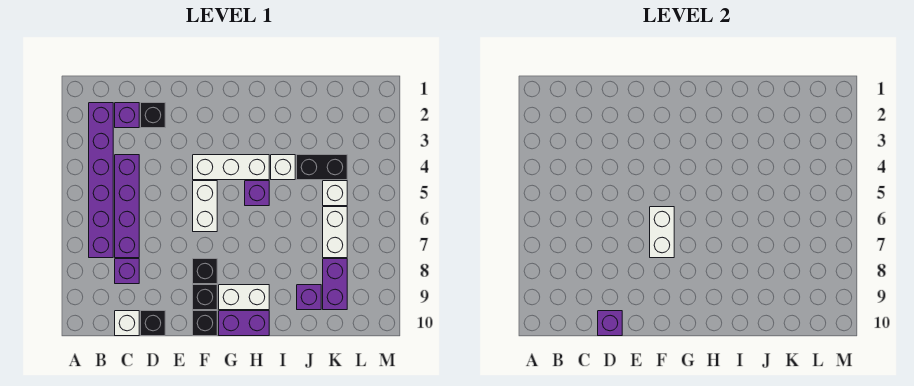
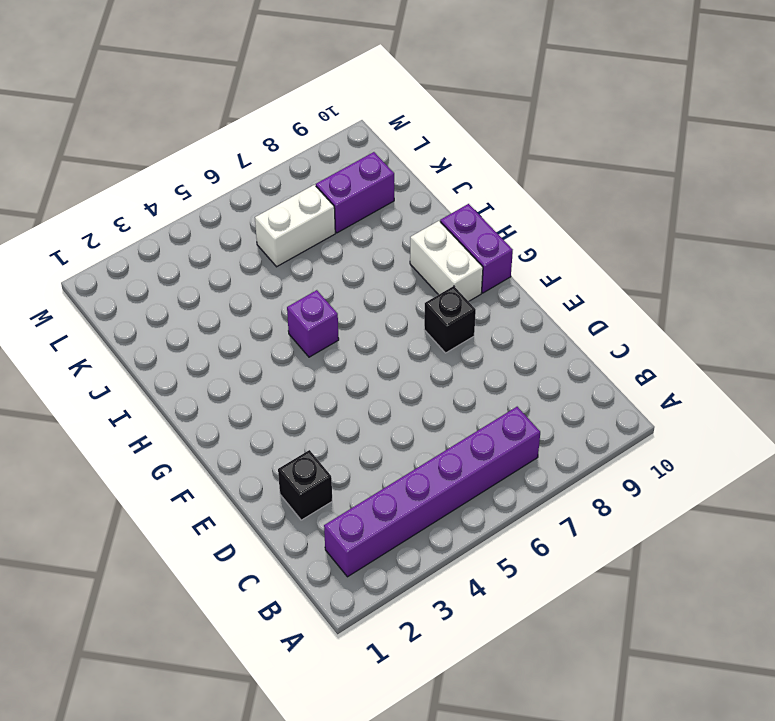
none -> purple brick C2 level 1
none -> purple brick C4:C7 level 1
none -> purple brick C8 level 1

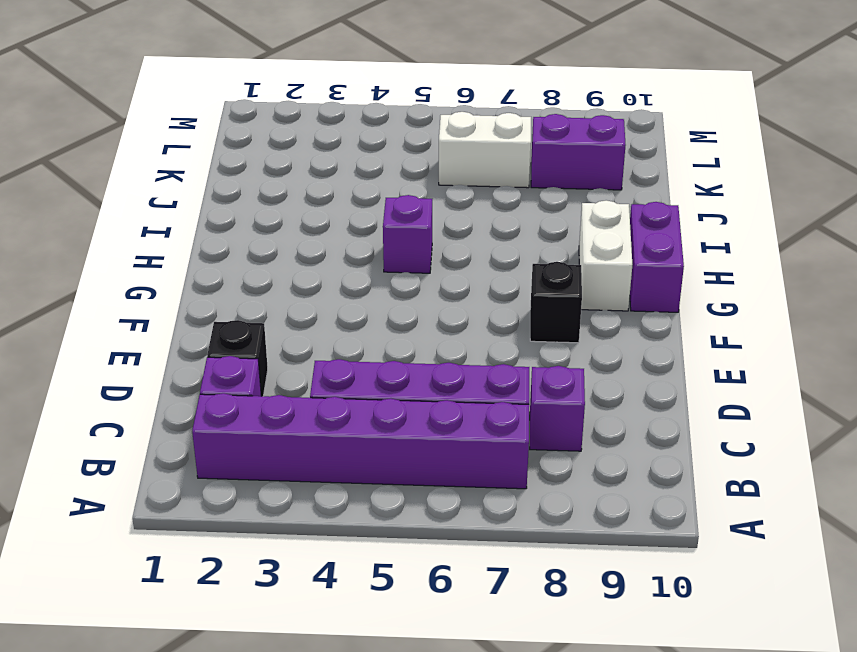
none -> white brick C10 level 1
none -> black brick D10 level 1
none -> white brick F4:H4 level 1

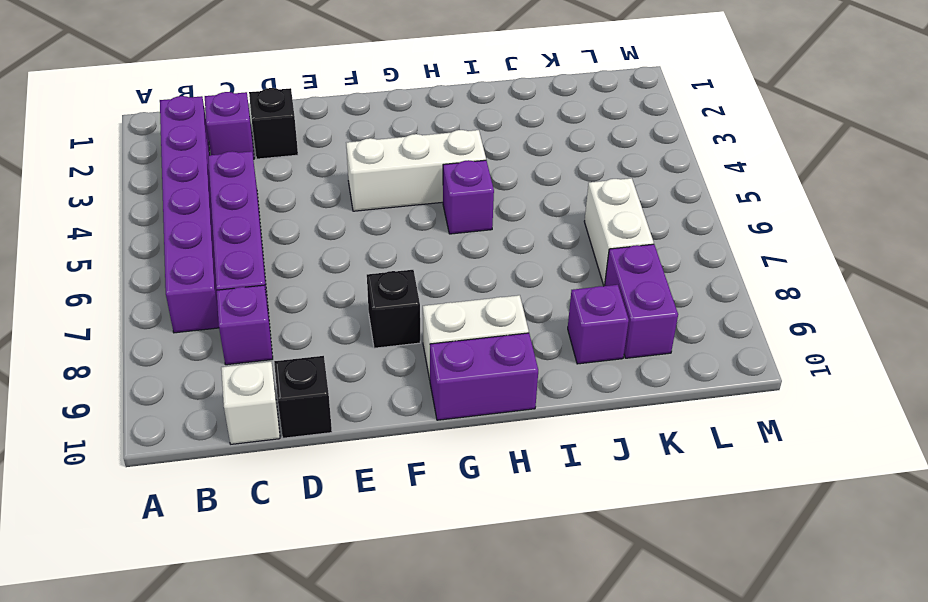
none -> white brick F5:F6 level 1
none -> black brick F9 level 1
none -> black brick F10 level 1

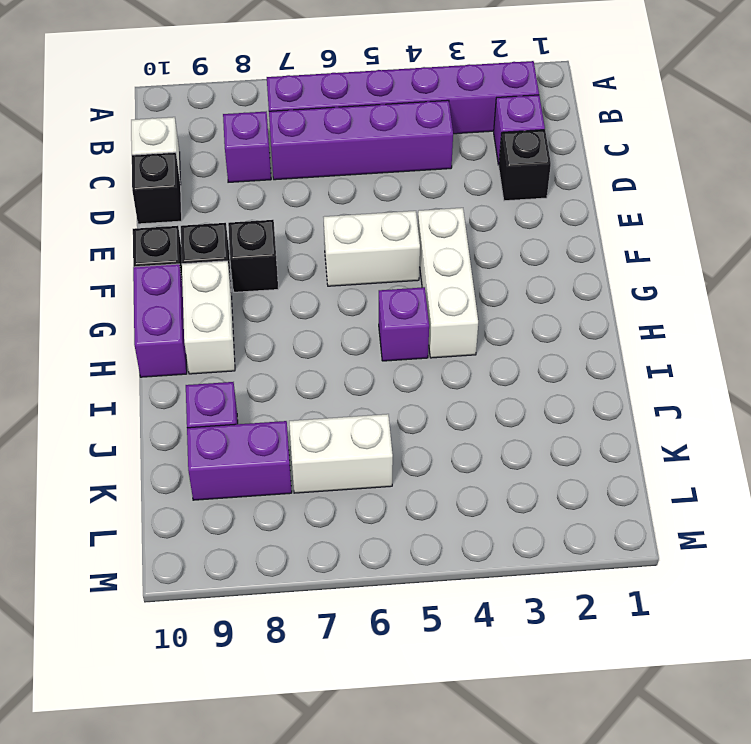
none -> white brick I4 level 1
none -> black brick J4:K4 level 1
none -> white brick K5 level 1

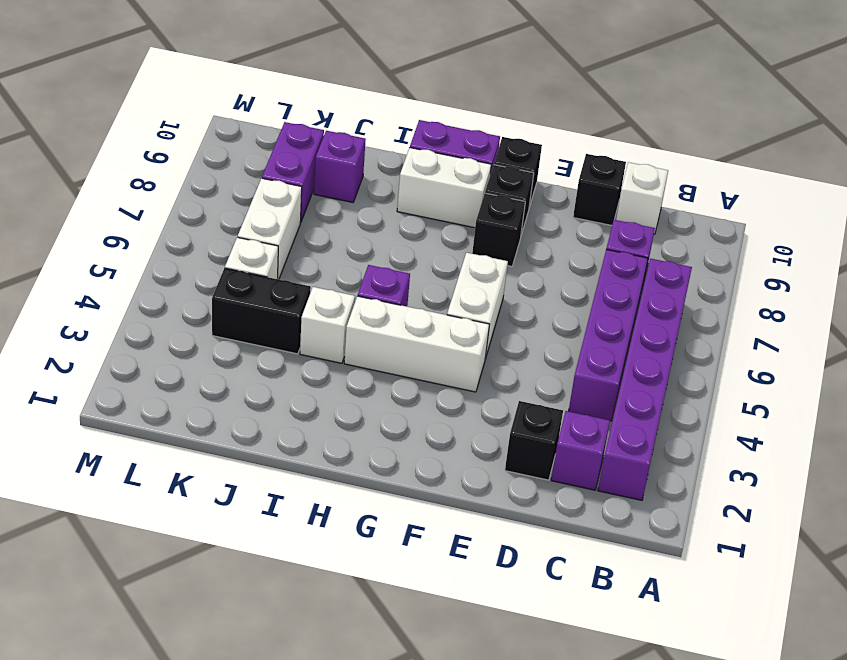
none -> purple brick D10 level 2
none -> white brick F6:F7 level 2

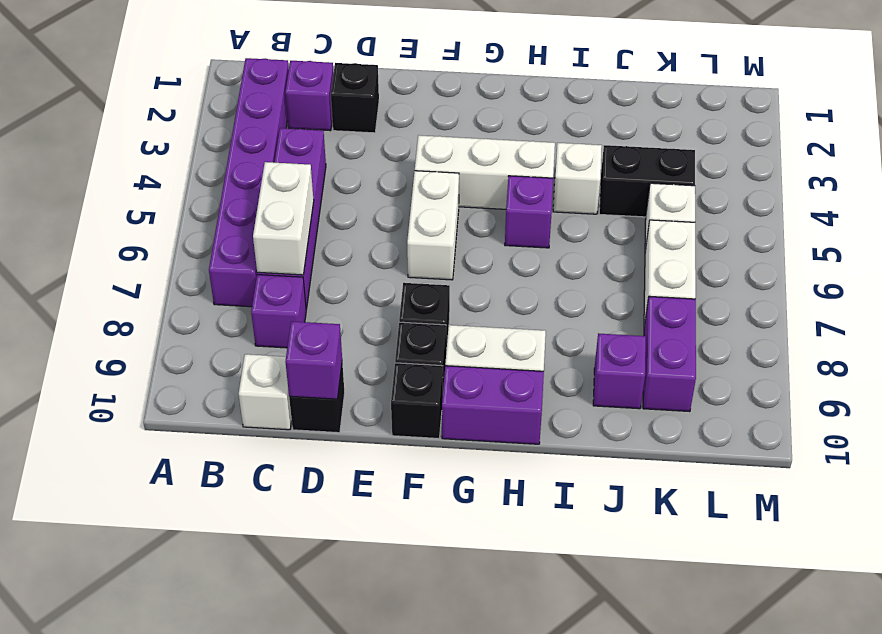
white brick C6:C7 level 2 -> white brick F6:F7 level 2

